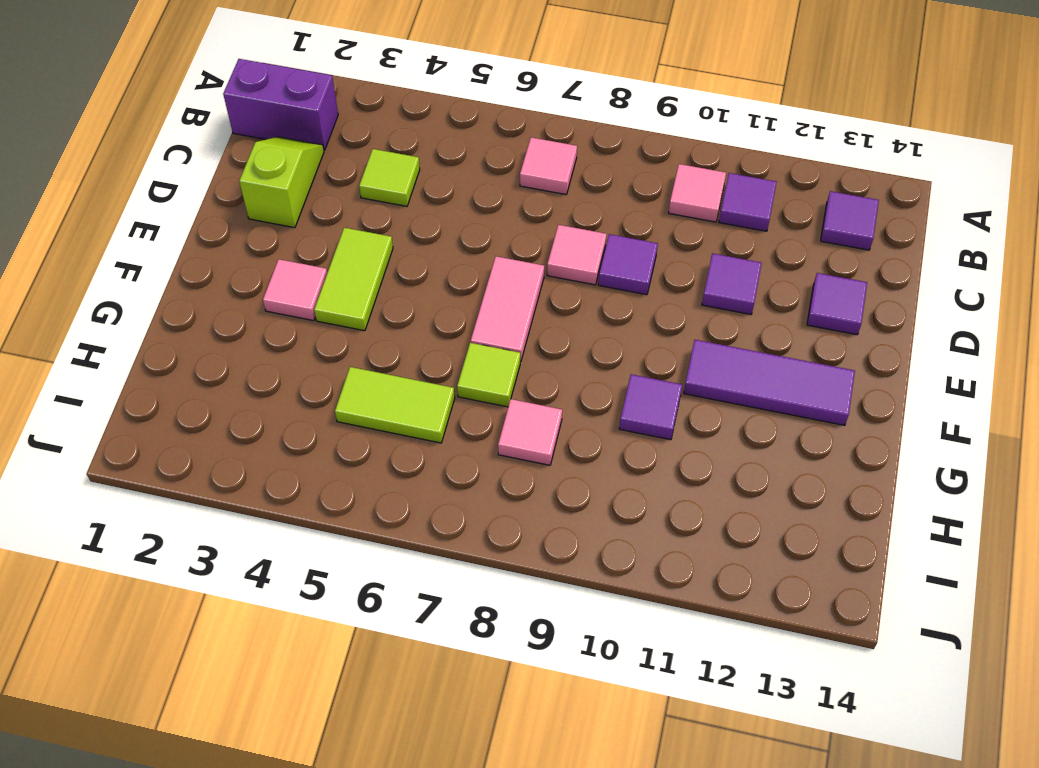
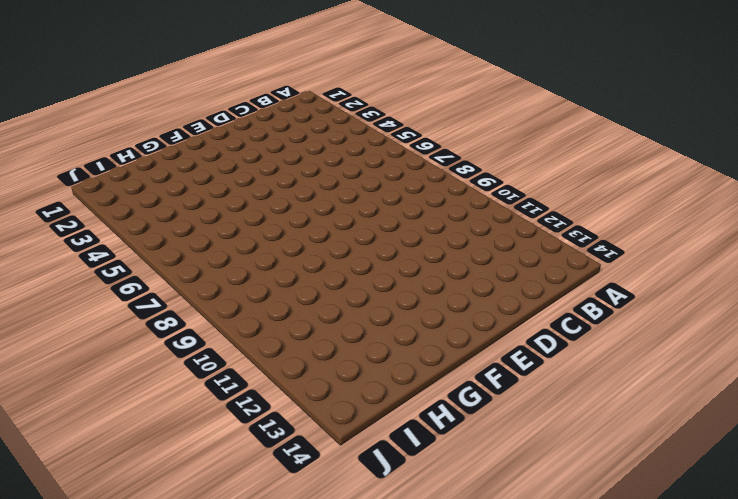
none -> purple brick B1:B2 level 1
none -> pink tile B7 level 1
none -> pink tile B10 level 1

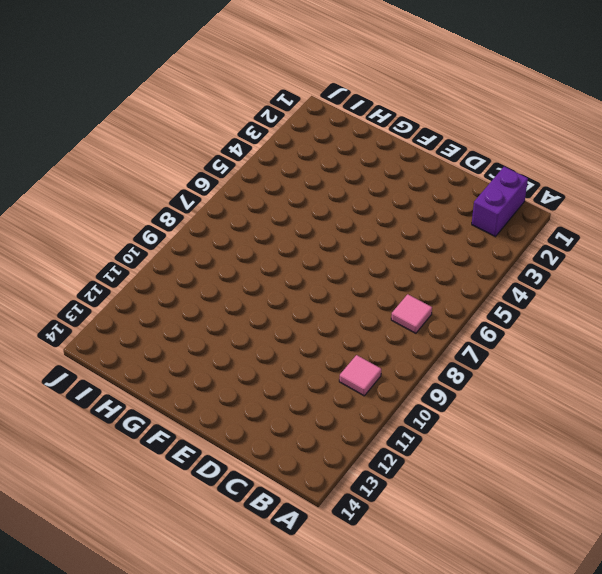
none -> purple tile B11 level 1
none -> purple tile B13 level 1
none -> lime slope C2:D2 level 1 top D

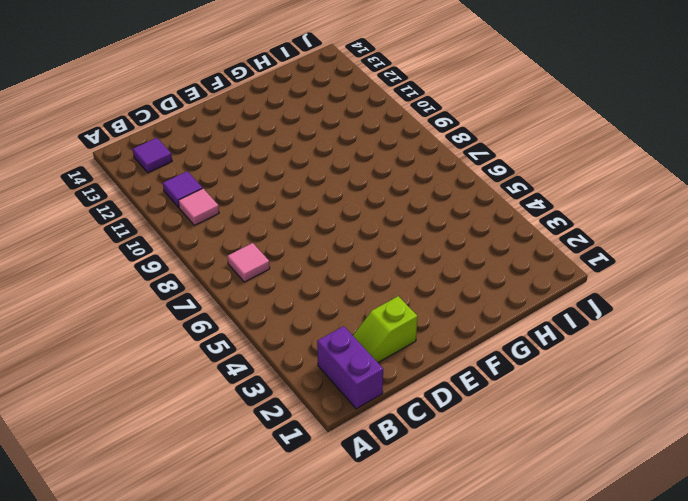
none -> lime tile C4 level 1
none -> pink tile D8 level 1
none -> purple tile D9 level 1

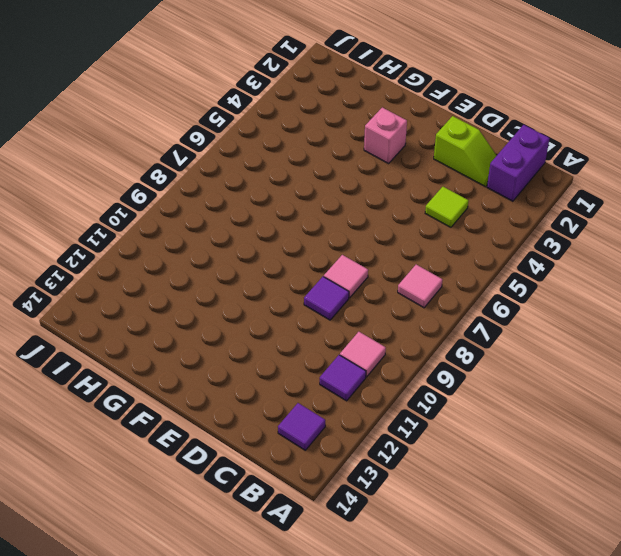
pink brick F3 level 1 -> pink tile F3 level 1
none -> purple tile D11 level 1
none -> purple tile D13 level 1
none -> lime tile E4:F4 level 1

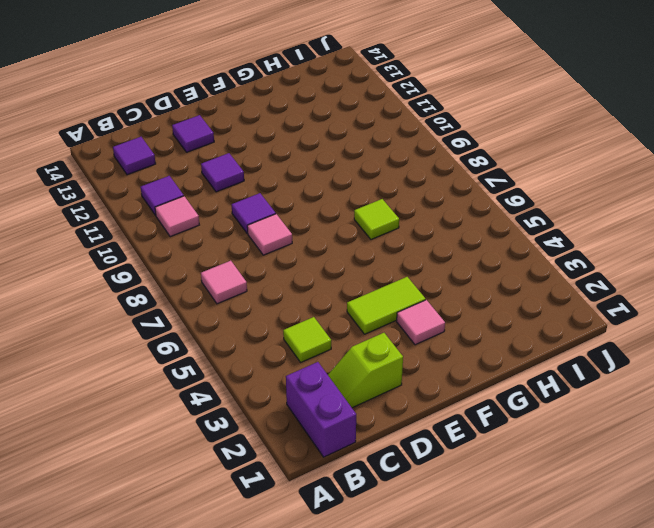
none -> pink tile E7:F7 level 1
none -> purple tile F11:F13 level 1
none -> purple tile G10 level 1

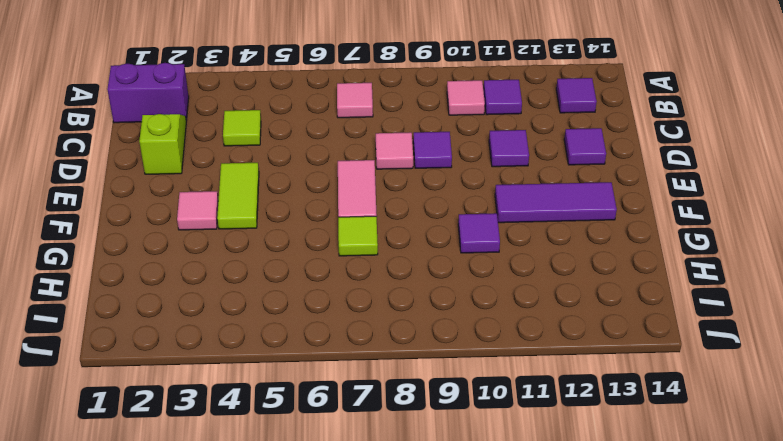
none -> lime tile H5:H6 level 1
none -> pink tile H8 level 1

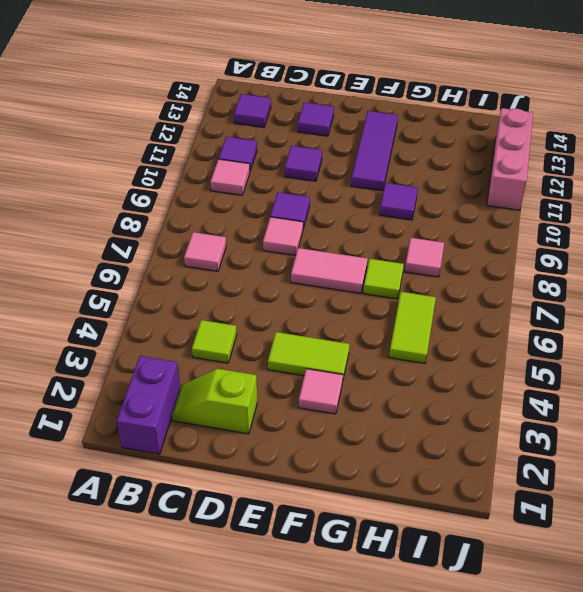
pink brick J11:J13 level 1 -> none

